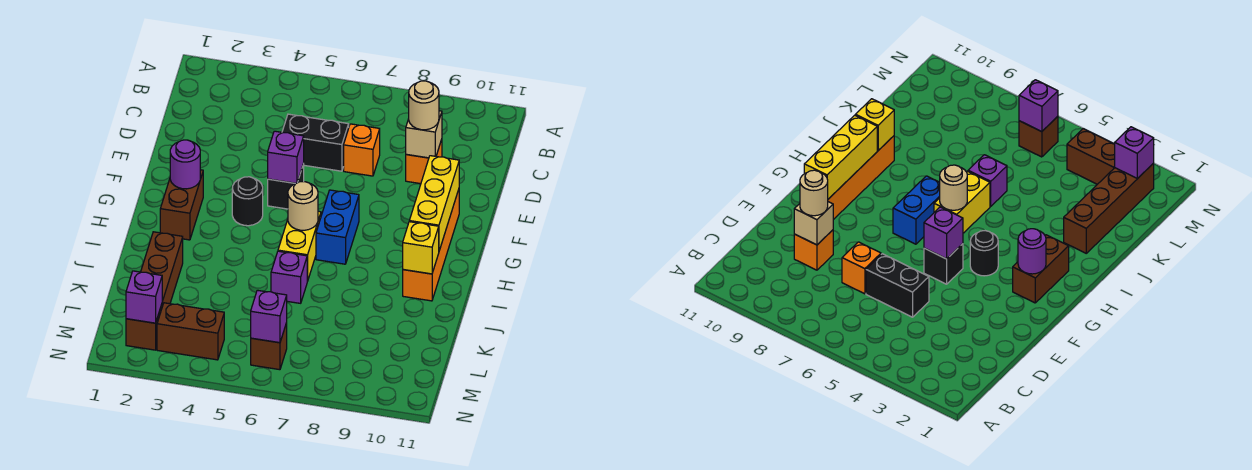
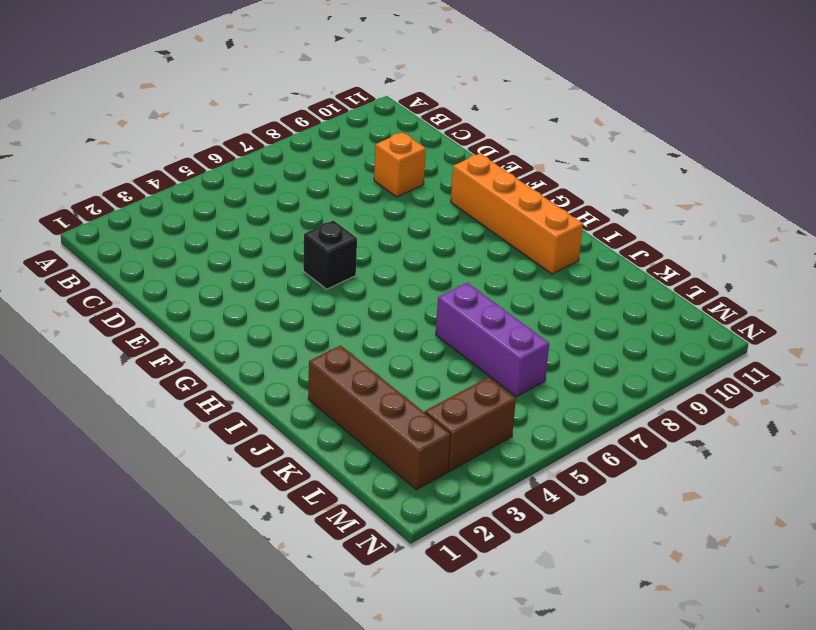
purple brick J6:L6 level 1 -> purple brick J6 level 1
none -> black brick D5:D6 level 1
none -> orange brick D7 level 1
none -> brown brick G2:H2 level 1

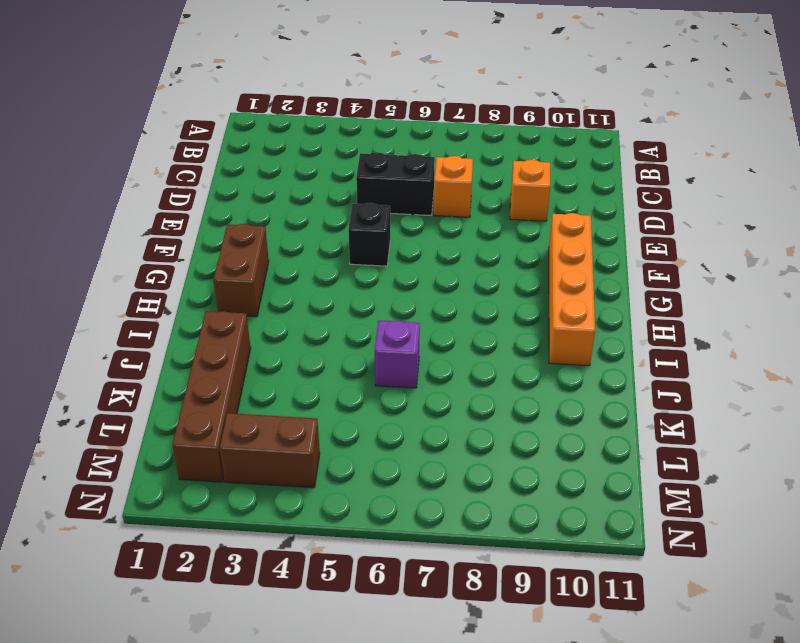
none -> black round brick G4 level 1
none -> blue brick G7:H7 level 1
none -> yellow brick H6:I6 level 1

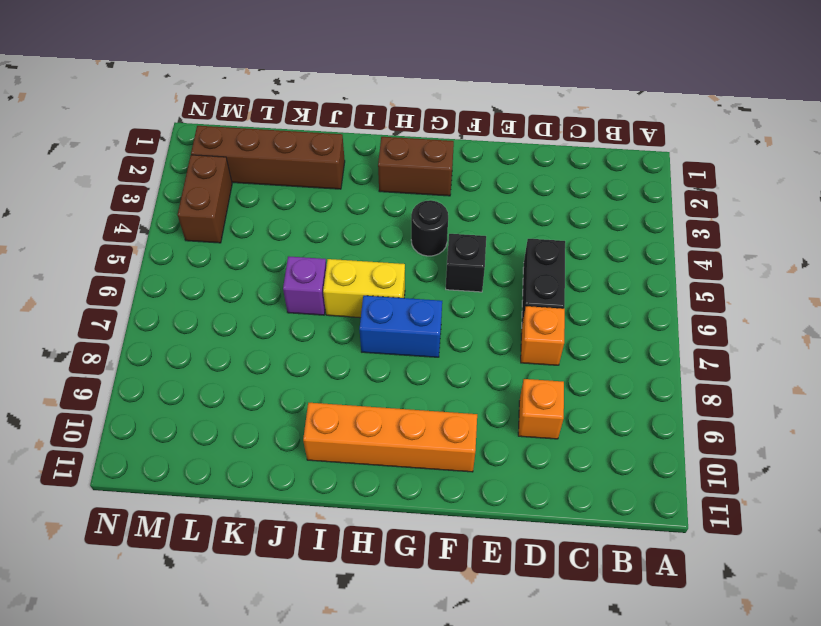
none -> brown brick M6 level 1
none -> tan brick D9 level 2
none -> purple brick F5 level 2

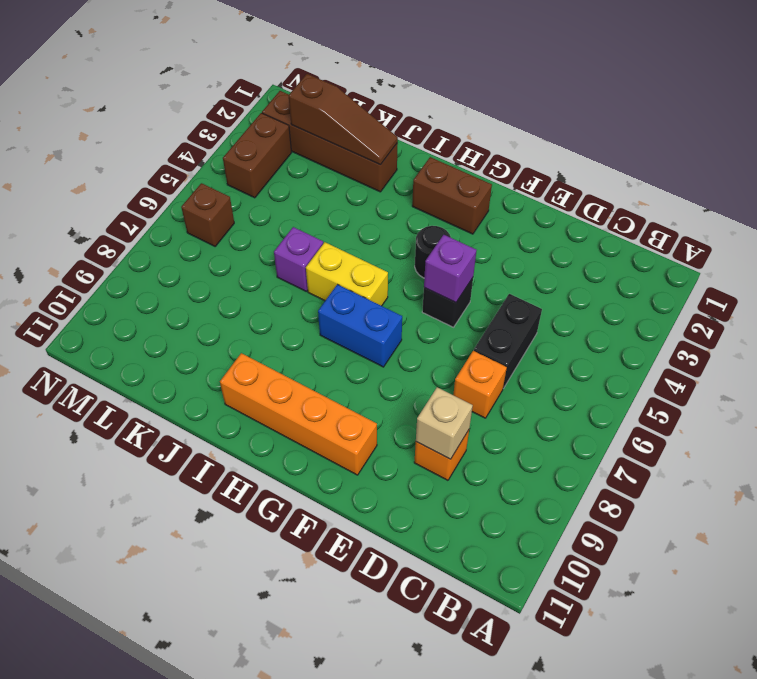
brown slope J2:L2 level 2 top L -> none
none -> yellow brick F10:H10 level 2
none -> purple round brick G2 level 2
none -> tan round brick H6 level 2

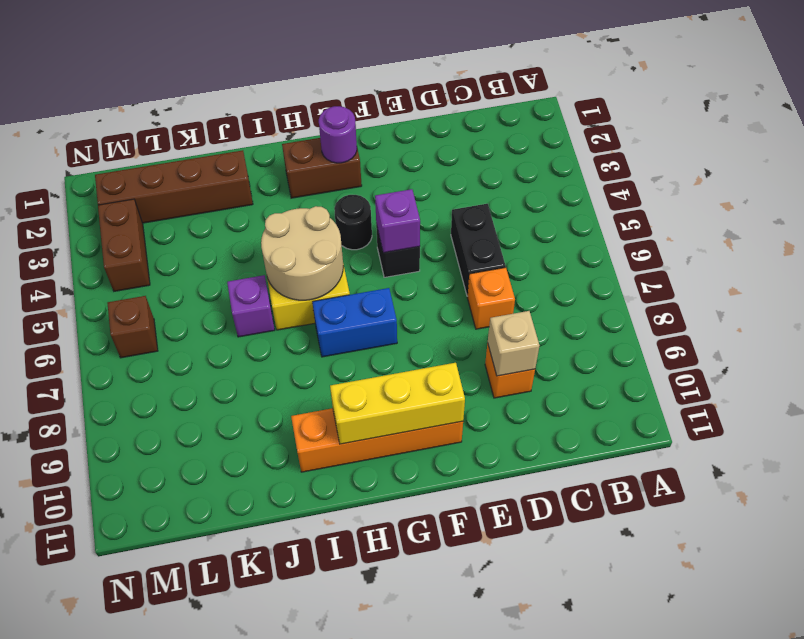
tan round brick H5:I6 level 2 -> tan round brick H6 level 2
none -> yellow brick I10 level 2
none -> purple brick M2 level 2
none -> purple brick M6 level 2

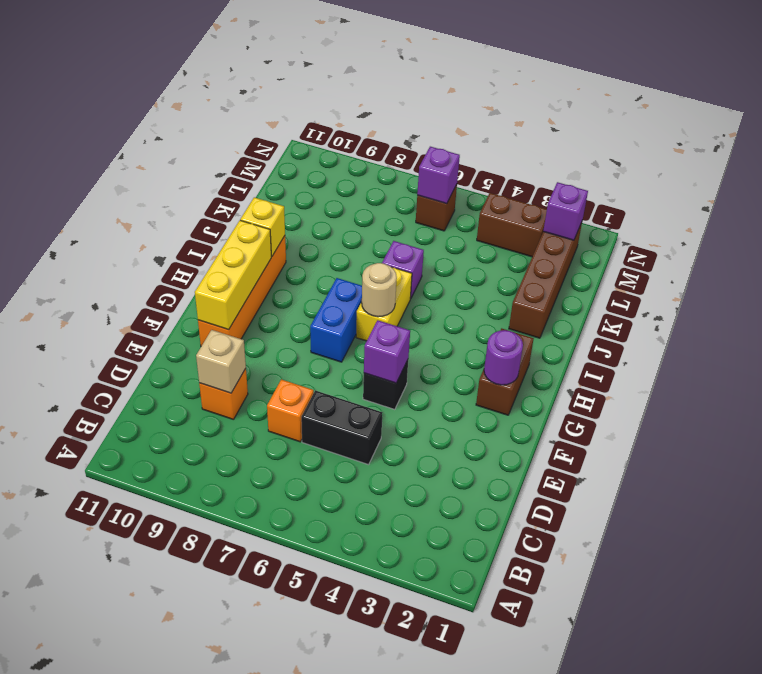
none -> black round brick G4 level 1
none -> tan round brick D9 level 3

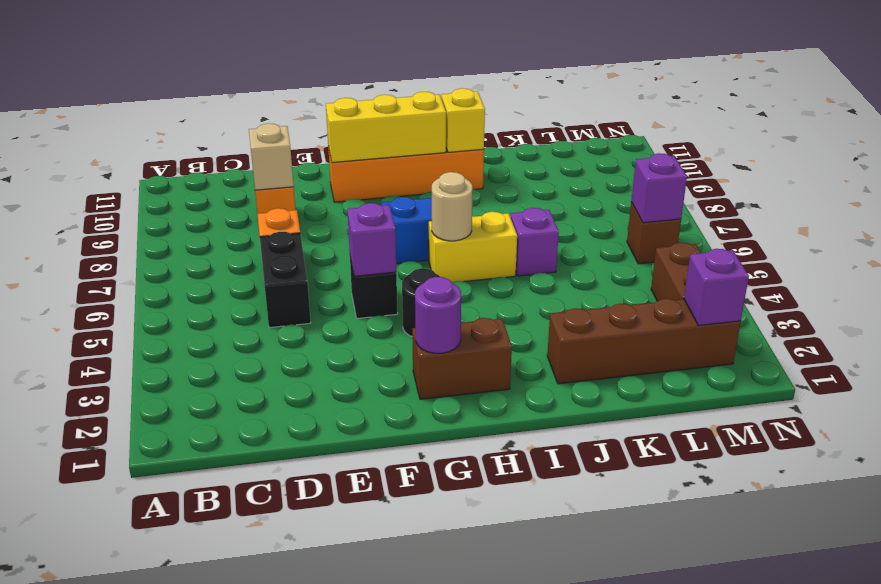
none -> tan round brick D9 level 3

